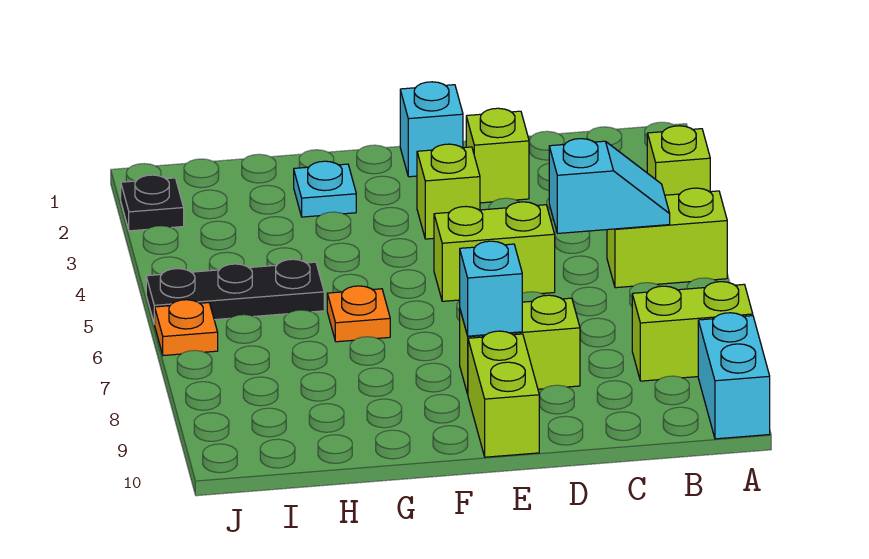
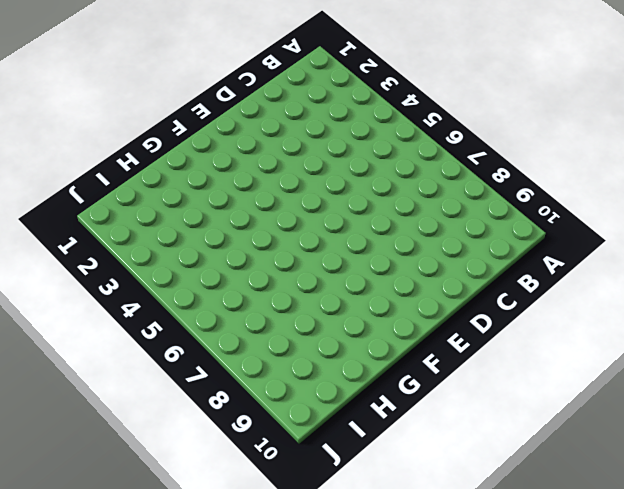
none -> lime brick A3 level 1
none -> lime brick A5:B5 level 1
none -> lime brick A8:B8 level 1

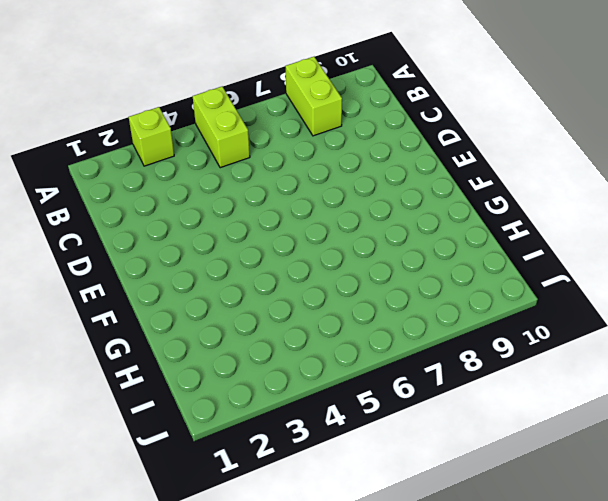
none -> cyan brick A9:A10 level 1
none -> lime brick D2 level 1
none -> lime brick D5:E5 level 1

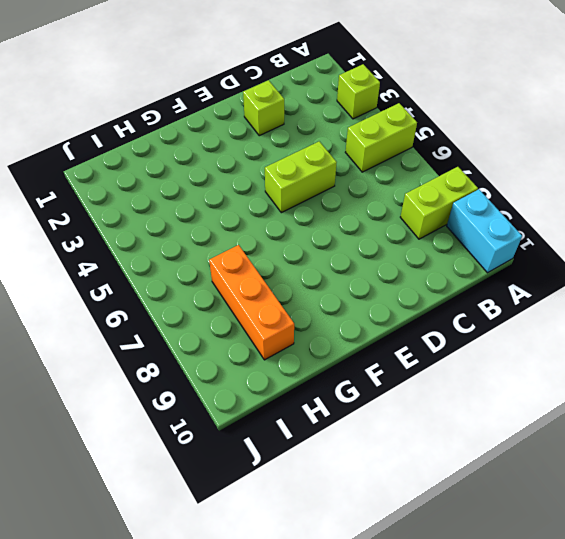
orange brick H7:H9 level 1 -> none
none -> lime brick D8:E8 level 1
none -> cyan brick E1 level 1
none -> lime brick E3 level 1

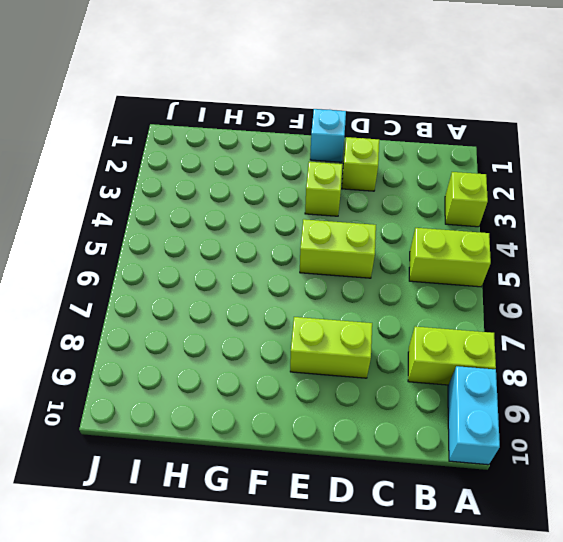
none -> lime brick E9:E10 level 1
none -> cyan plate G2 level 1
none -> orange plate G6 level 1

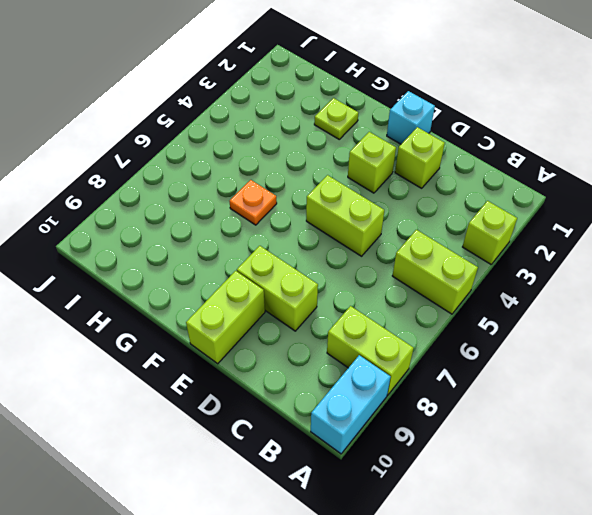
lime plate G2 level 1 -> cyan plate G2 level 1
none -> black plate H5:J5 level 1
none -> black plate J2 level 1
none -> orange plate J6 level 1

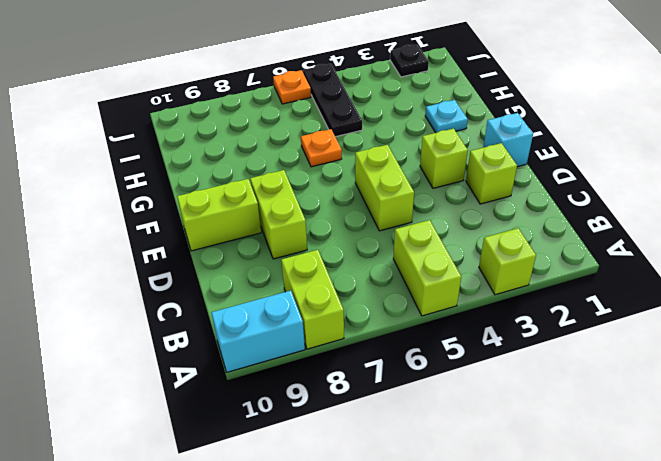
none -> cyan slope B5:C5 level 2 top C
none -> cyan brick E8 level 2

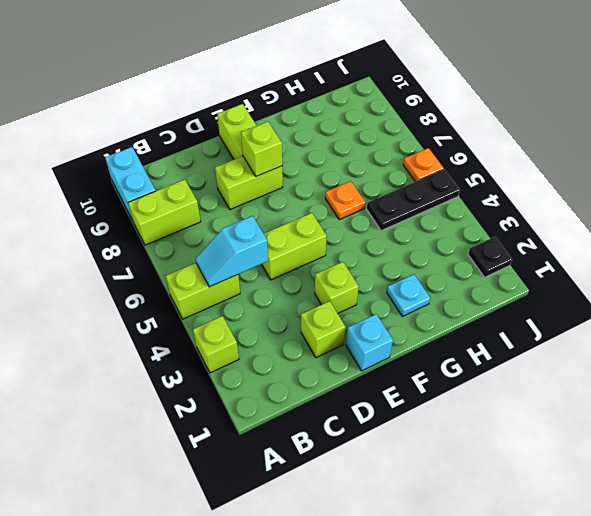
lime brick E8 level 2 -> cyan brick E8 level 2

